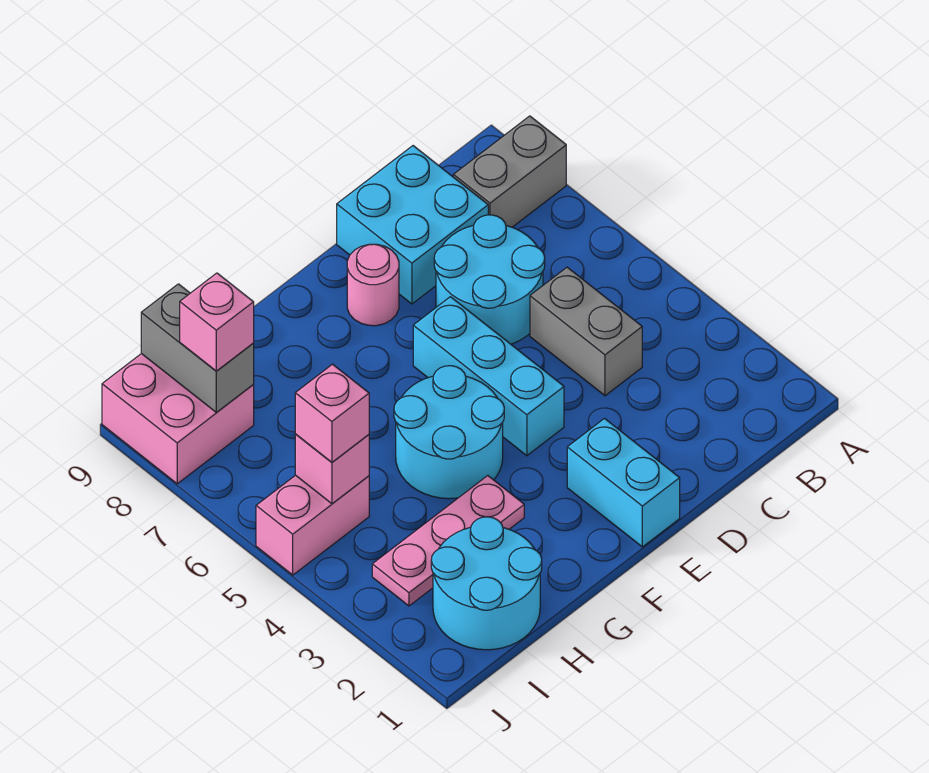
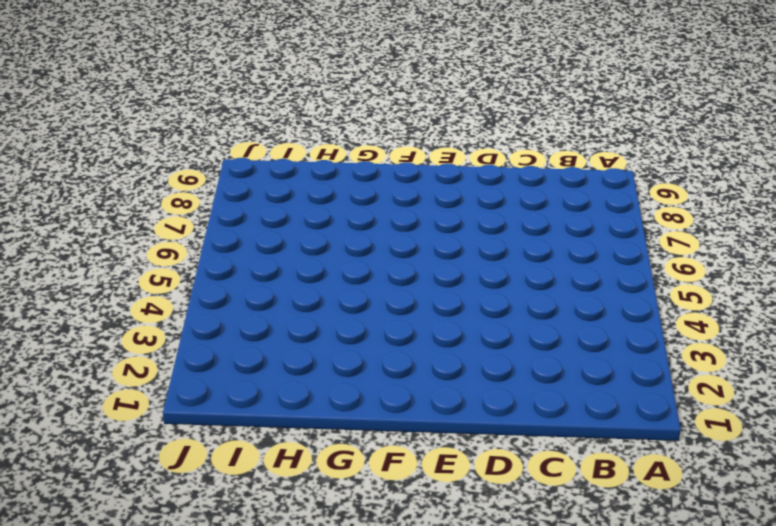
none -> grey brick A8:B8 level 1
none -> grey brick C4:C5 level 1
none -> cyan round brick C6:D7 level 1

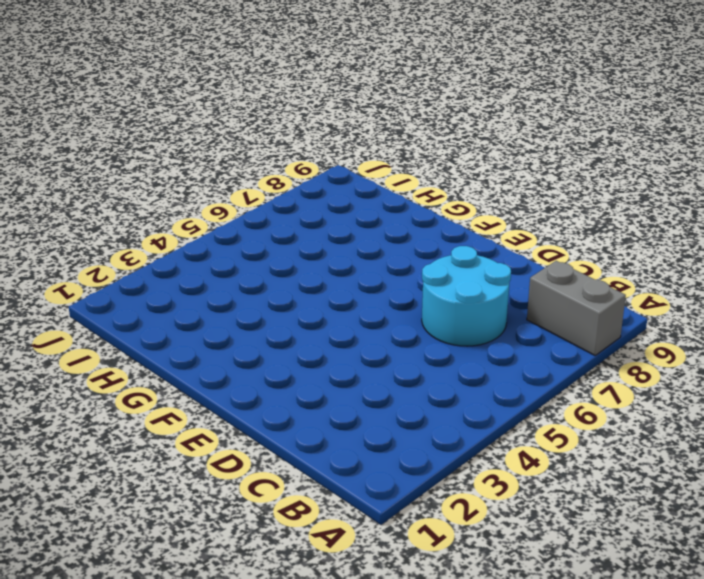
none -> grey brick C4:C5 level 1
none -> cyan brick C8:D9 level 1
none -> cyan brick E1:E2 level 1

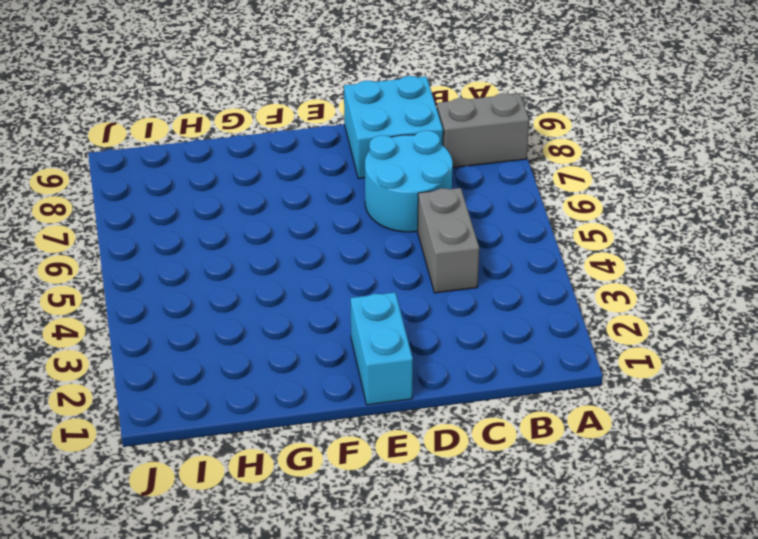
none -> cyan brick E4:E6 level 1
none -> pink round brick E8 level 1
none -> cyan round brick F4:G5 level 1

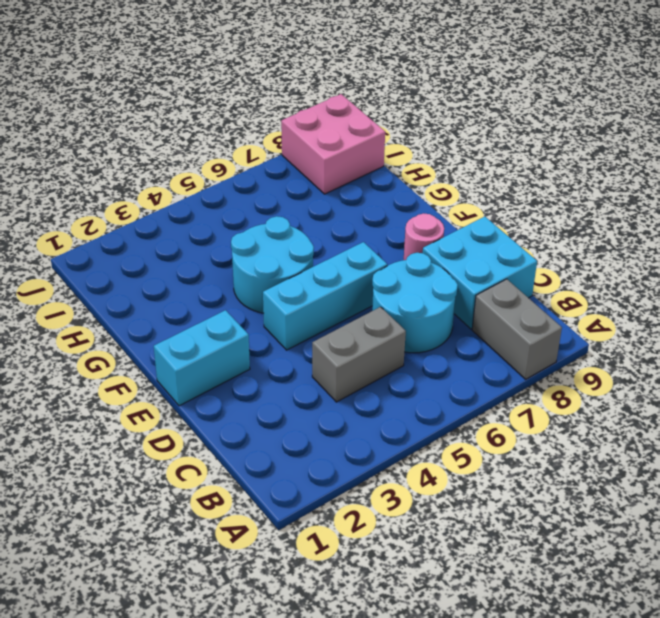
none -> pink plate G3:I3 level 1
none -> cyan round brick H1:I2 level 1
none -> pink brick I5:J5 level 1

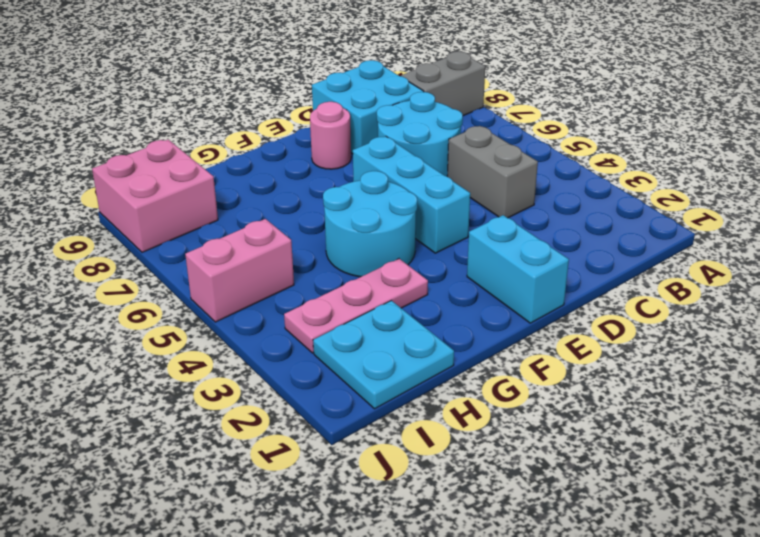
cyan plate H1:I2 level 1 -> cyan round brick H1:I2 level 1
none -> pink brick I5 level 2
none -> grey brick I8:I9 level 2
none -> pink brick I5 level 3

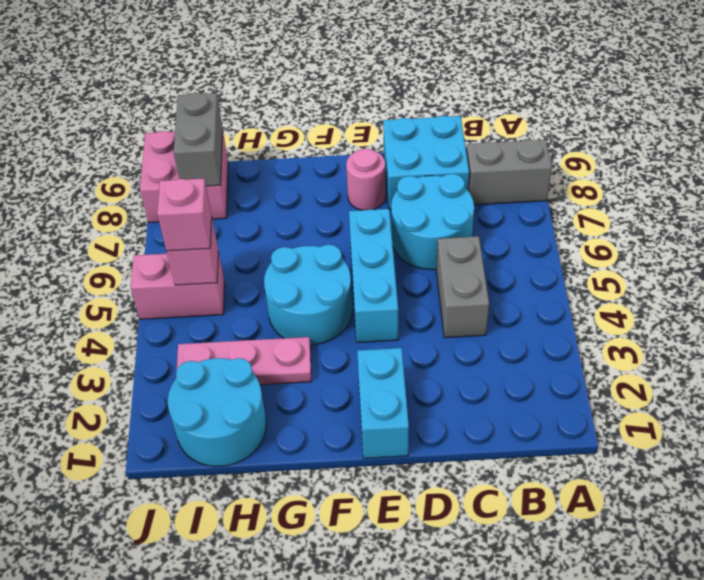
none -> pink brick I8 level 3

